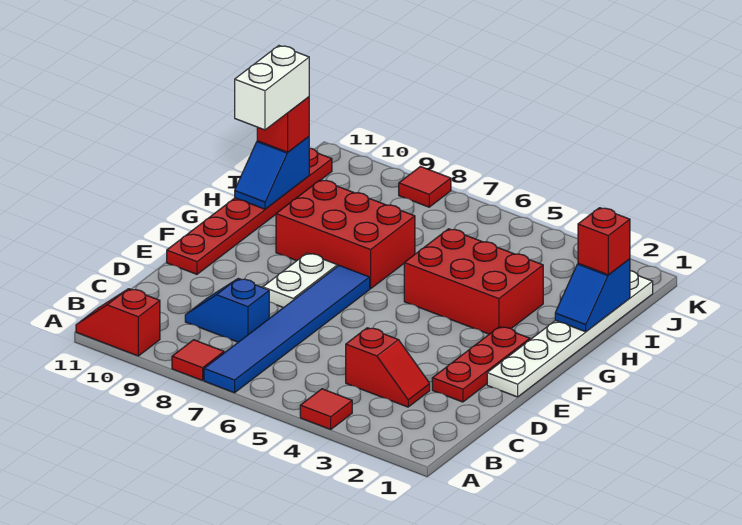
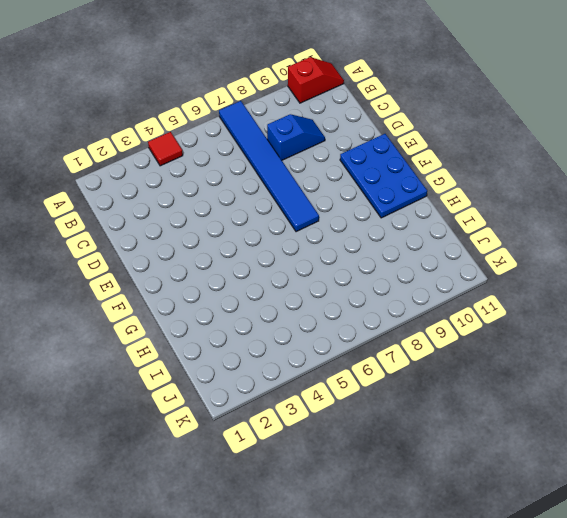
blue plate E10:G11 level 1 -> red plate E11:J11 level 1
none -> red tile A8 level 1
none -> red slope C3:C4 level 1 top 4
none -> red plate D2:F2 level 1

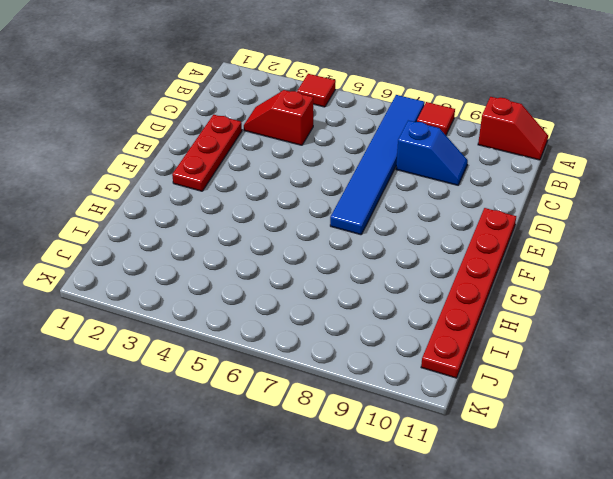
none -> white plate E1:J1 level 1
none -> white plate E8:F8 level 1
none -> red brick G3:H5 level 1

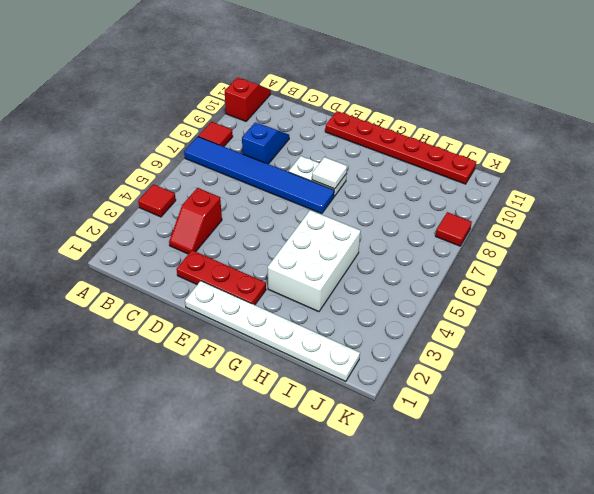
white tile F8 level 2 -> none
white brick G3:H5 level 1 -> red brick G3:H5 level 1
none -> red brick G7:H9 level 1
none -> blue slope H1:I1 level 2 top I
none -> blue slope H11:I11 level 2 top I

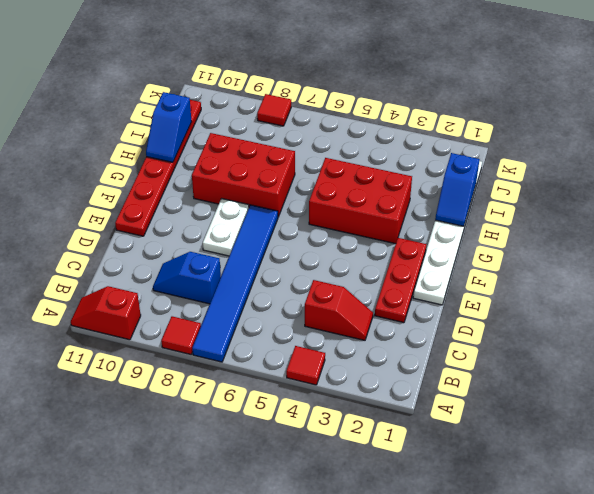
none -> red brick I1 level 3
none -> red brick I11 level 3
none -> white brick H11:I11 level 4

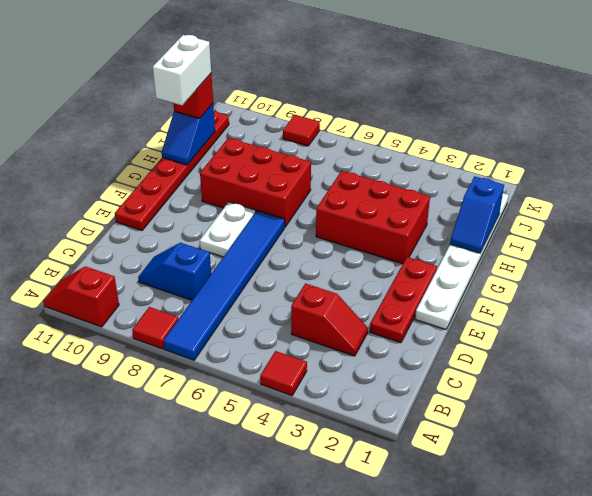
none -> red brick I1 level 3

